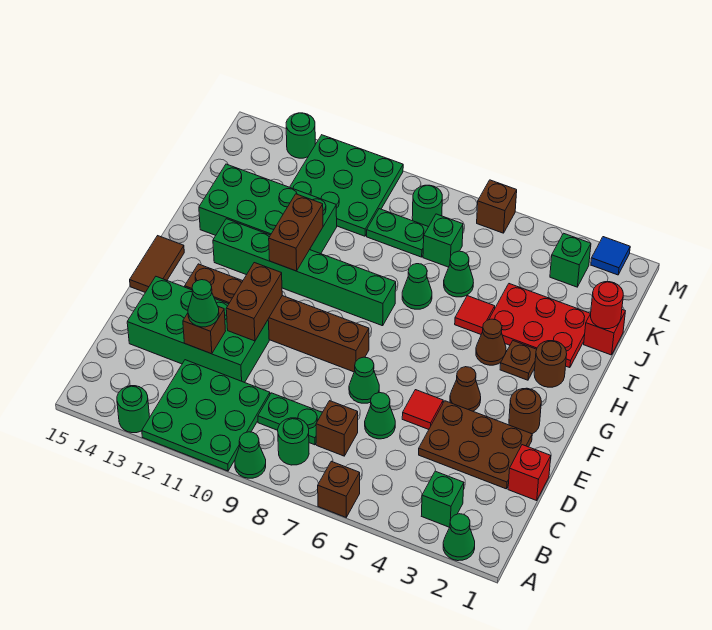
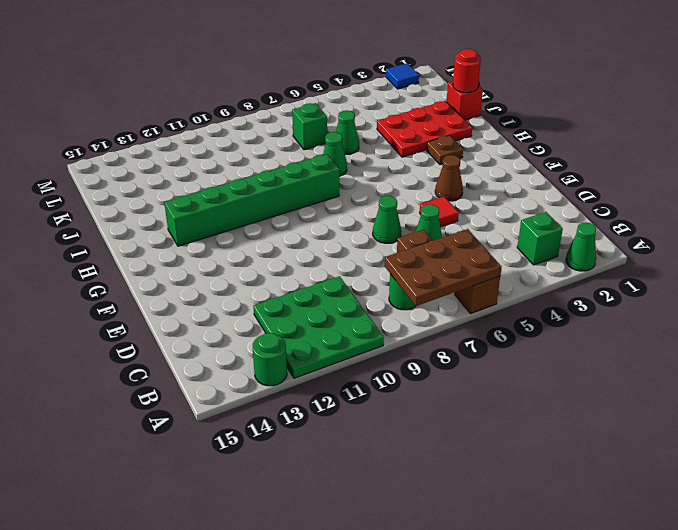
brown plate A6:B8 level 2 -> brown plate D2:E4 level 1
none -> green cone A9 level 1
none -> green plate C8:C9 level 1
none -> red brick D1 level 1
none -> green brick D11:E14 level 1

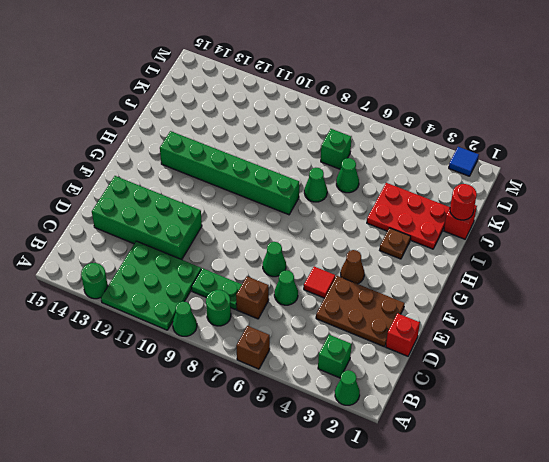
none -> brown round brick F2 level 1
none -> brown brick F8:F13 level 1
none -> brown tile F15:G15 level 1
none -> brown round brick H2 level 1

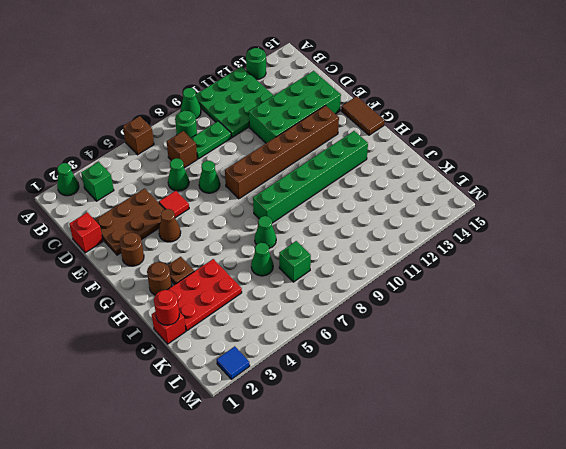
none -> brown cone H4 level 1
none -> red tile I5 level 1
none -> green brick I11:J14 level 1
none -> green plate K8:K9 level 1

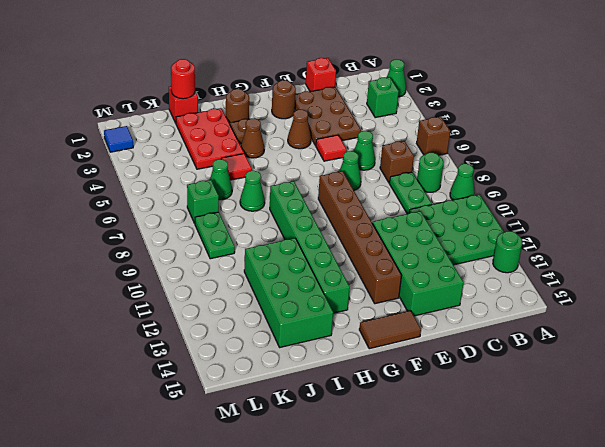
none -> green plate K10:M12 level 1
none -> green brick L3 level 1
none -> green round brick L8 level 1
none -> brown brick M6 level 1

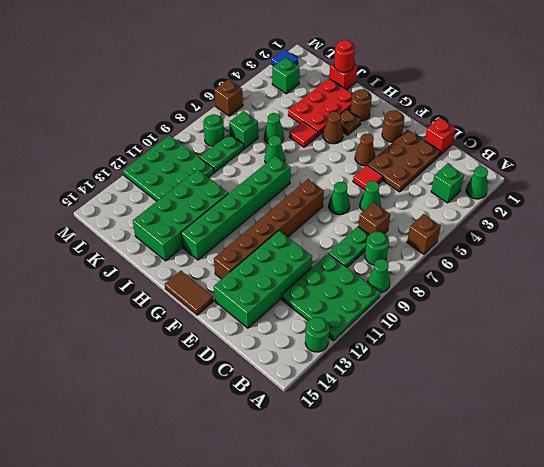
none -> green round brick M13 level 1
none -> brown brick D12 level 2
none -> brown brick E11:F11 level 2
none -> brown brick H11:I11 level 2

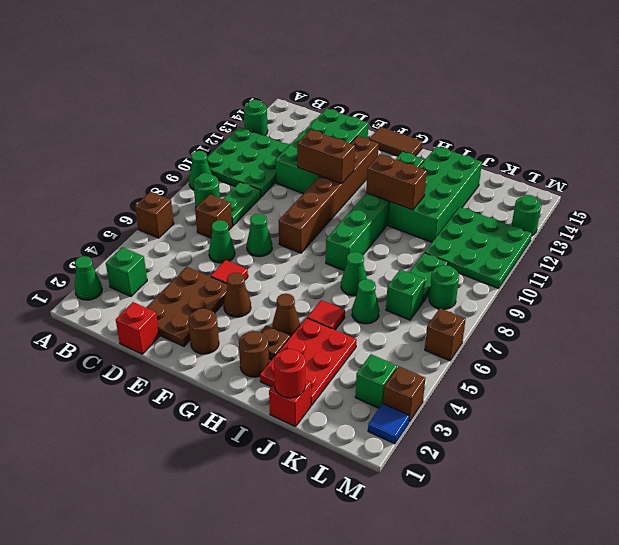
brown brick M3 level 1 -> brown brick D12 level 2
none -> green cone D12 level 3

